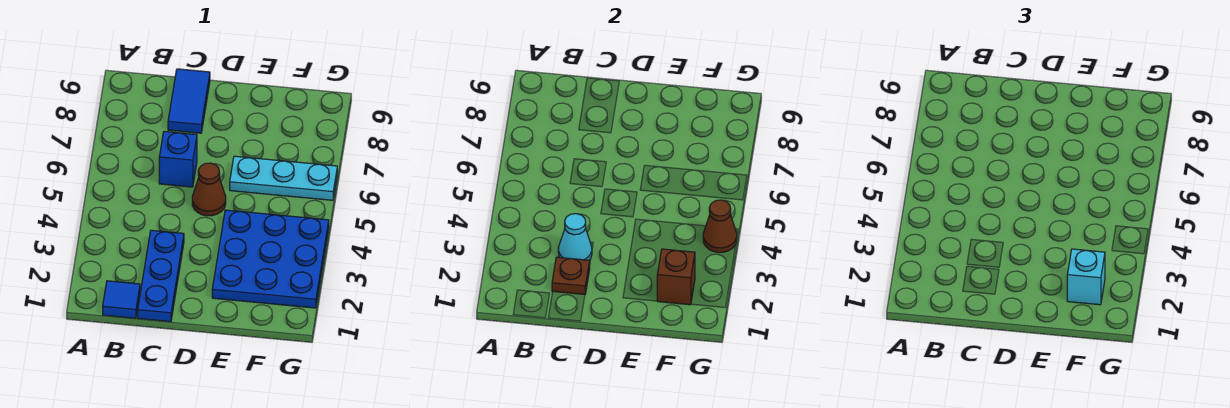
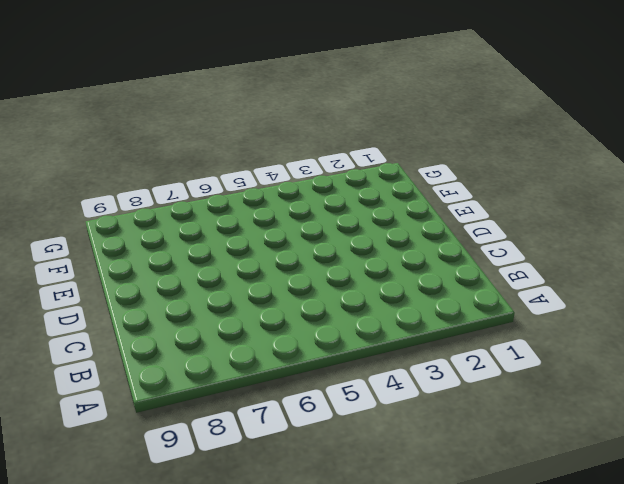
none -> blue tile B1 level 1
none -> blue plate C1:C3 level 1
none -> blue brick C6 level 1

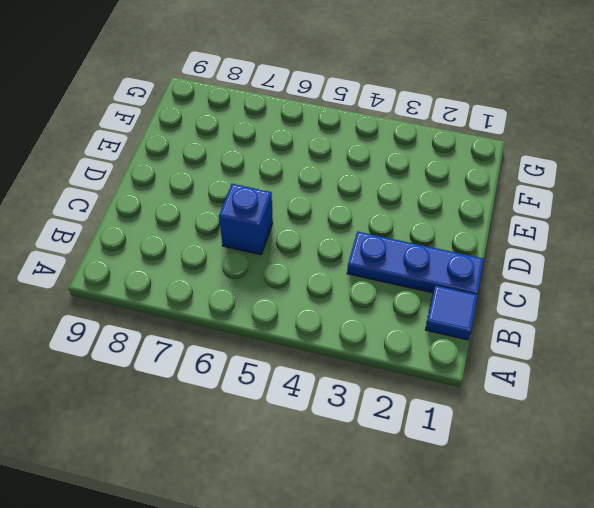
none -> blue tile C8:C9 level 1
none -> brown cone D5 level 1
none -> blue plate E2:G4 level 1

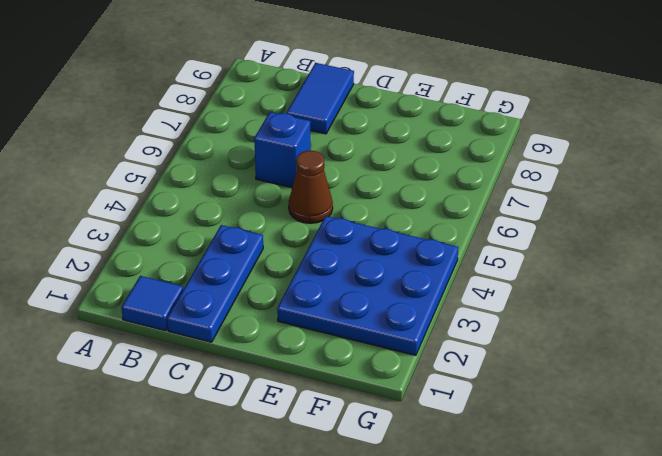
none -> cyan plate E6:G6 level 1
none -> brown plate C2 level 2
none -> cyan cone C3 level 2

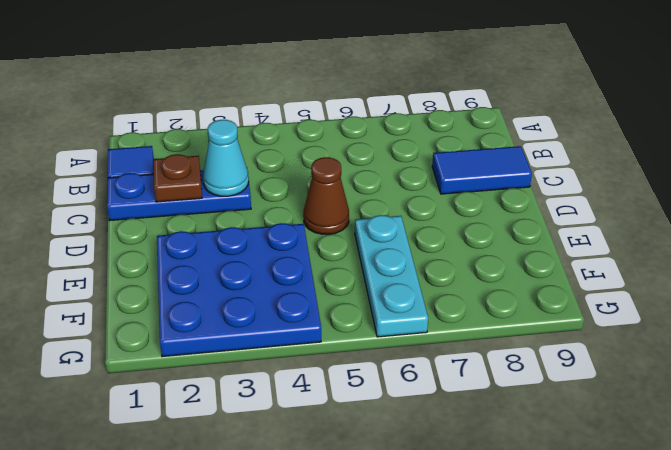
none -> blue brick C6 level 1
none -> brown brick F2 level 2
none -> brown cone G4 level 2

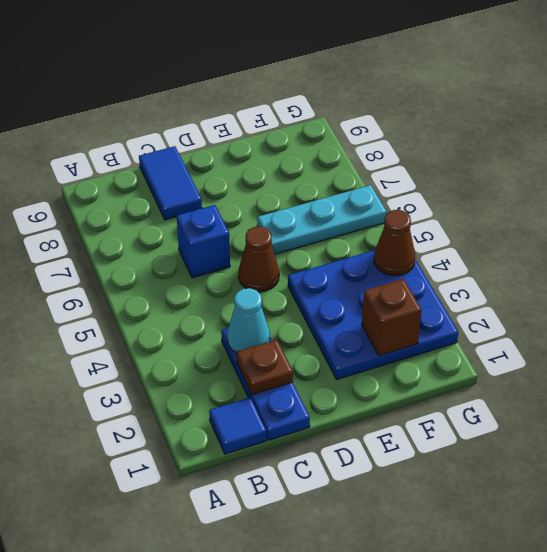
none -> cyan brick F2 level 3

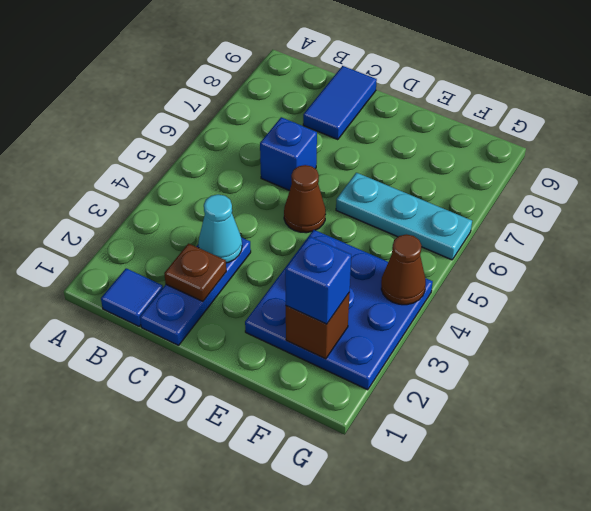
blue brick F2 level 3 -> cyan brick F2 level 3

